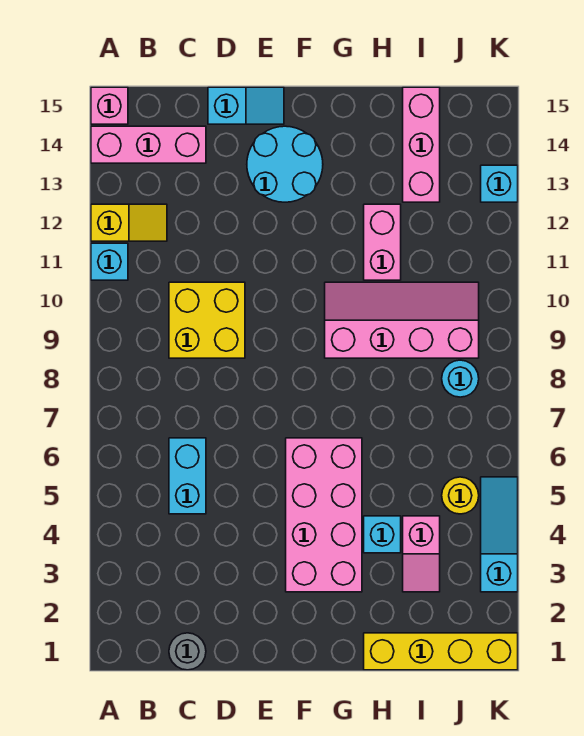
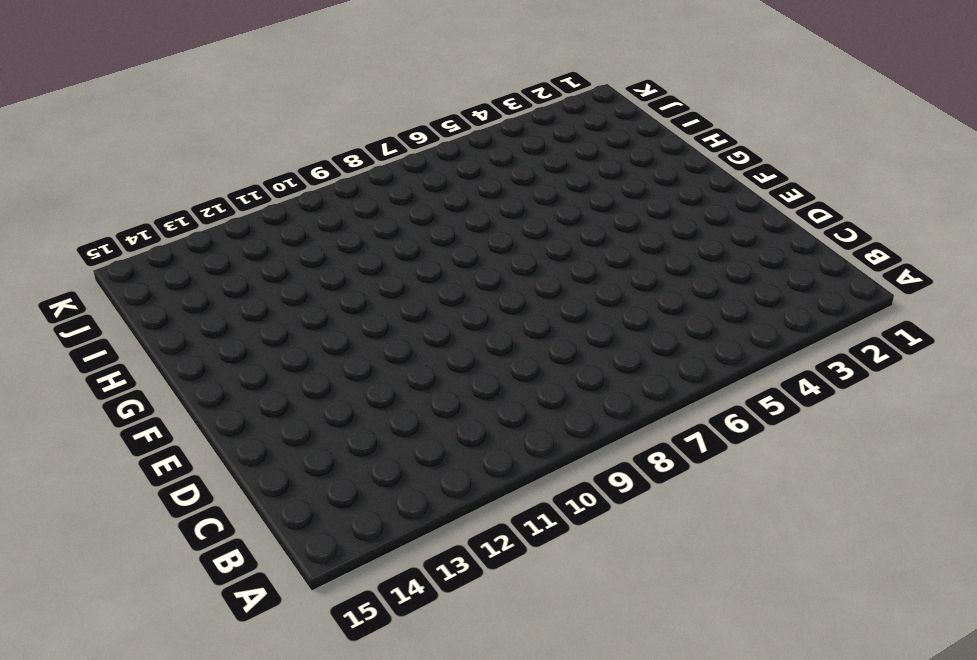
none -> cyan brick A11 level 1
none -> yellow slope A12:B12 level 1 top A
none -> pink brick A14:C14 level 1

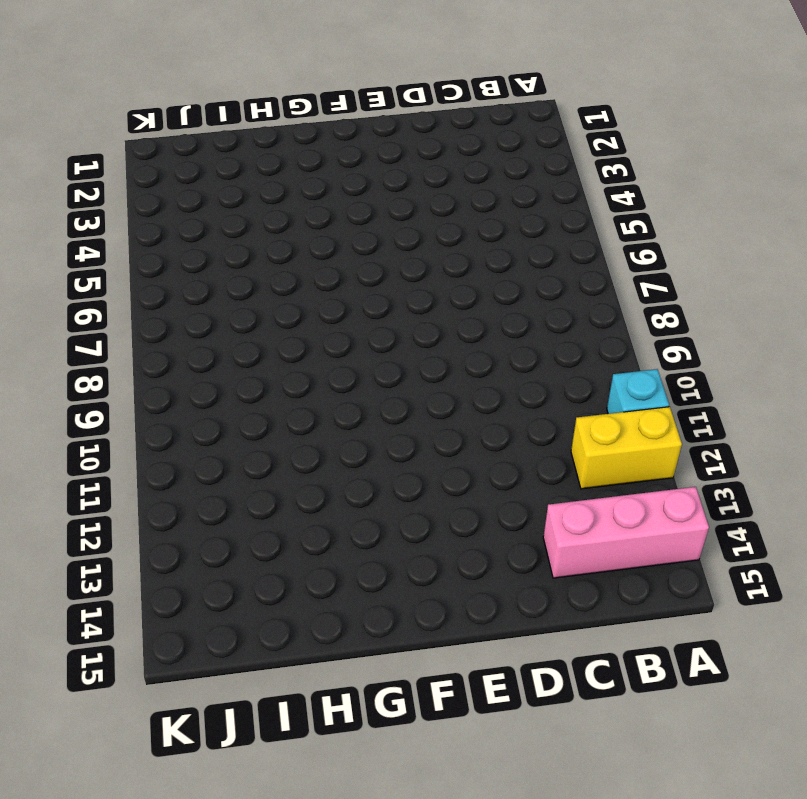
yellow brick A12:B12 level 1 -> yellow slope A12:B12 level 1 top A
none -> pink brick A15 level 1
none -> grey round brick C1 level 1
none -> cyan brick C5:C6 level 1

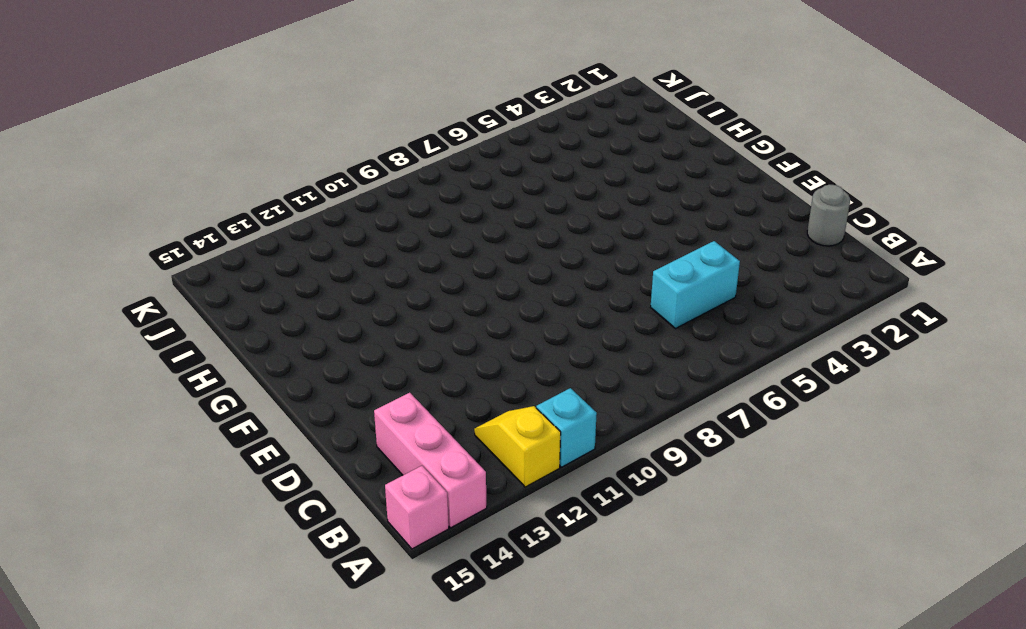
none -> yellow brick C9:D10 level 1
none -> cyan slope D15:E15 level 1 top D
none -> cyan round brick E13:F14 level 1

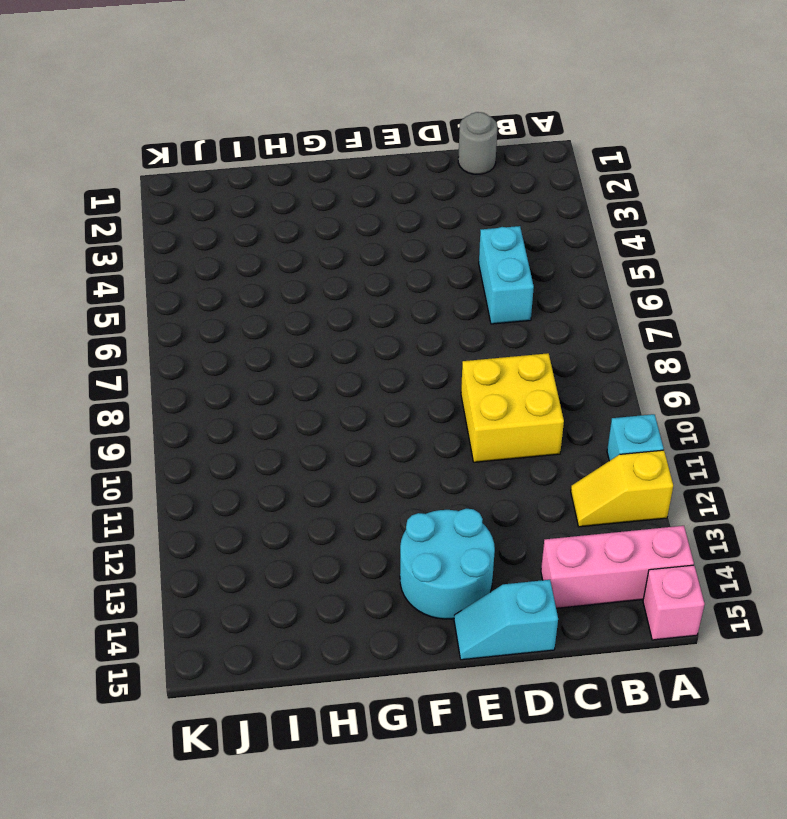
none -> pink brick F3:G6 level 1
none -> pink slope G9:J10 level 1 top 9
none -> yellow brick H1:K1 level 1

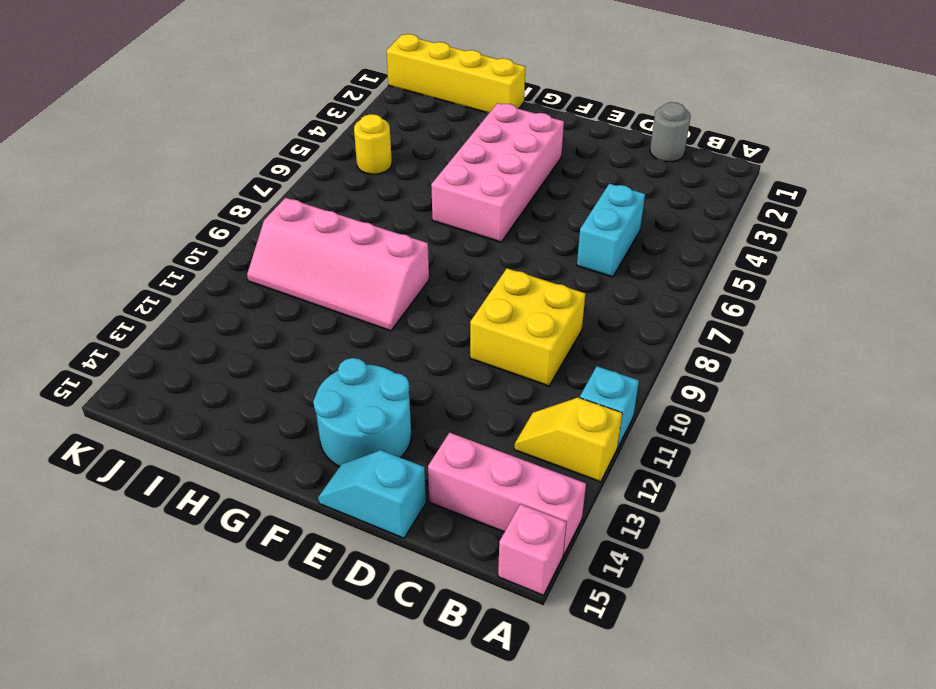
none -> cyan brick H4 level 1
none -> pink brick H11:H12 level 1
none -> pink slope I3:I4 level 1 top 4

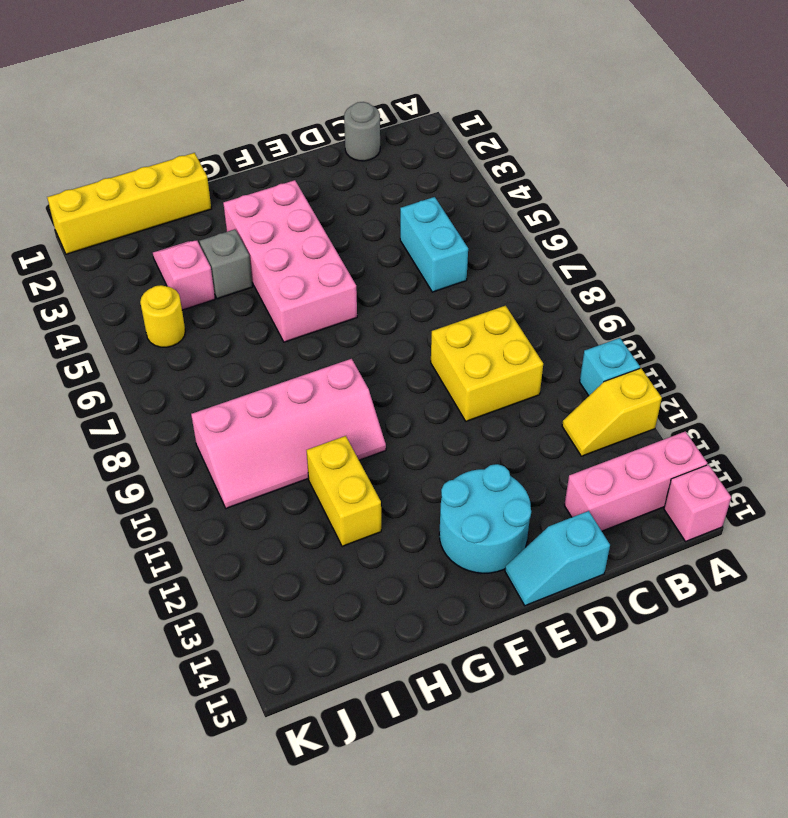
grey brick H4 level 1 -> cyan brick H4 level 1
yellow brick H11:H12 level 1 -> pink brick H11:H12 level 1
none -> pink brick I13:I15 level 1
none -> cyan round brick J8 level 1
none -> cyan slope K3:K5 level 1 top 3

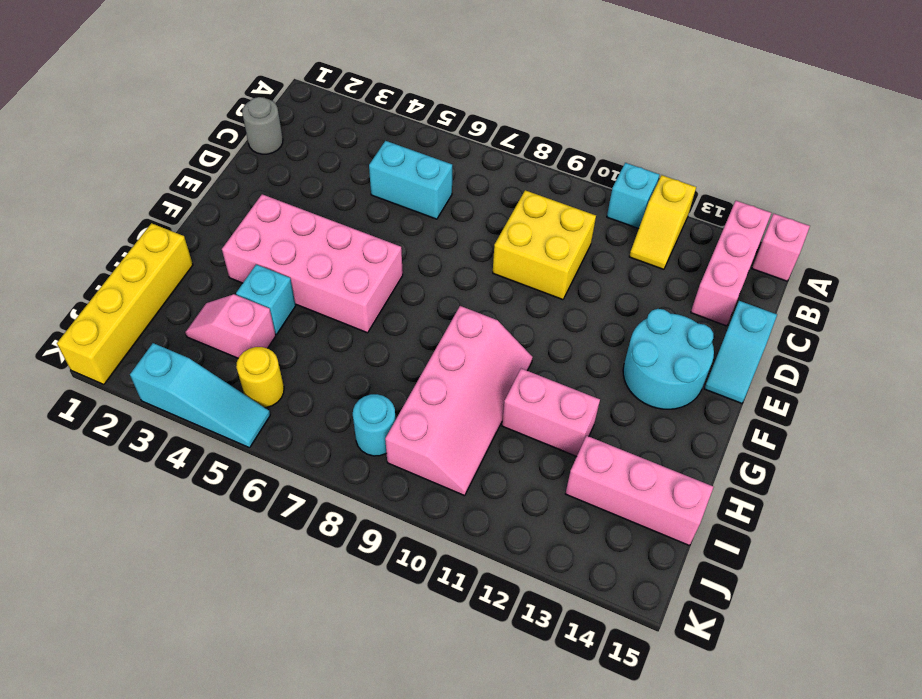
none -> cyan brick K13 level 1

